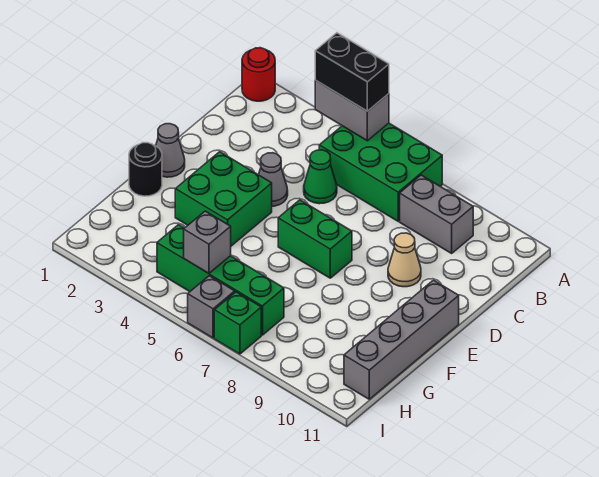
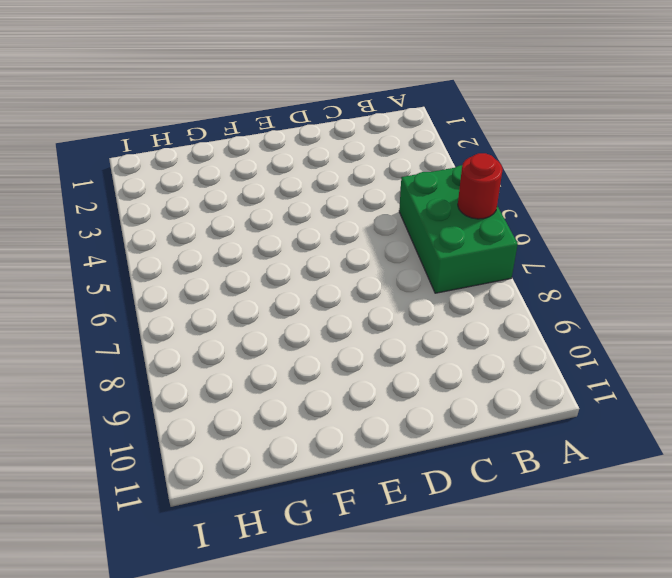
red round brick A6 level 2 -> red round brick A1 level 1
none -> grey brick B8:B9 level 1
none -> green cone C5 level 1
none -> grey cone D4 level 1

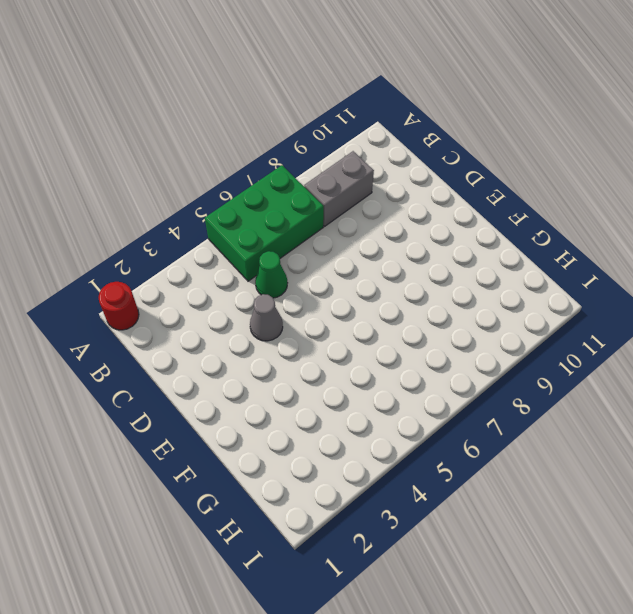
none -> tan cone D9 level 1
none -> grey cone E1 level 1
none -> green brick E3:F4 level 1

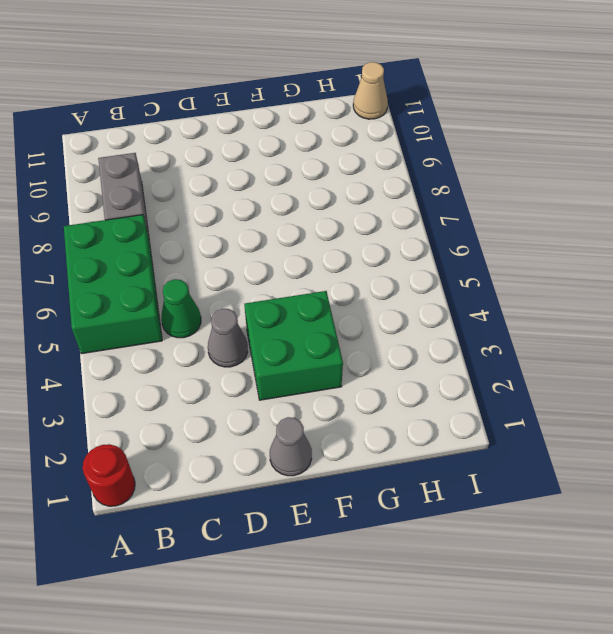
tan cone I11 level 1 -> tan cone D9 level 1
none -> green brick E6:E7 level 1
none -> grey brick E11:H11 level 1
none -> black round brick F1 level 1

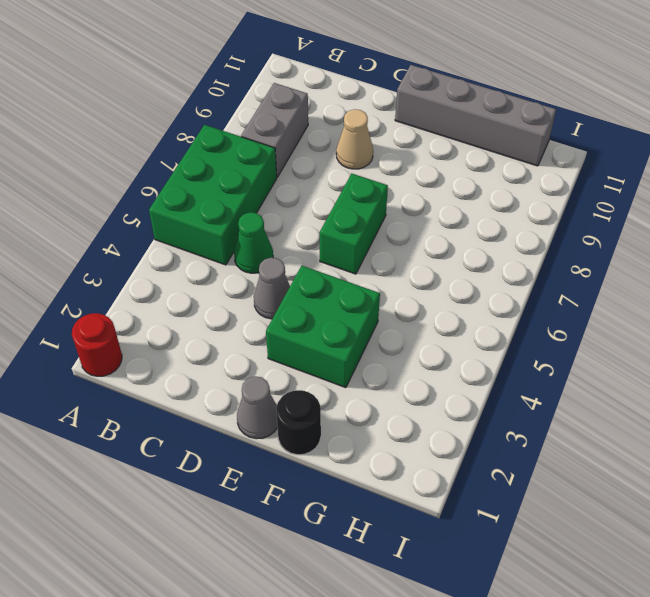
none -> green brick H4:H7 level 1
none -> grey brick I6 level 1
none -> green brick I7 level 1

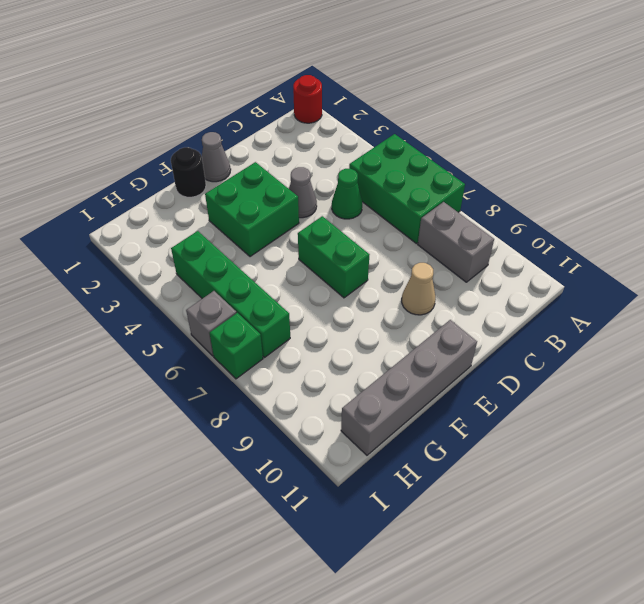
none -> grey brick A4:A5 level 2
none -> grey brick H5 level 2
none -> black brick A4:A5 level 3

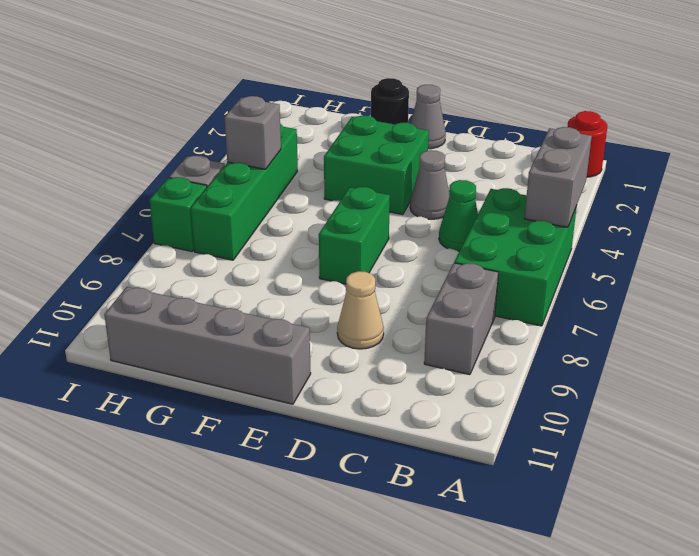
none -> black brick A4:A5 level 3

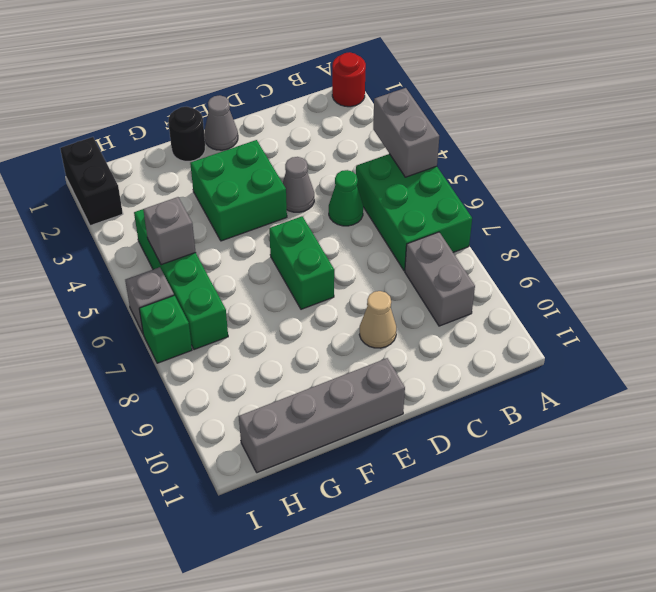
black brick I1:I2 level 1 -> black brick A4:A5 level 3

